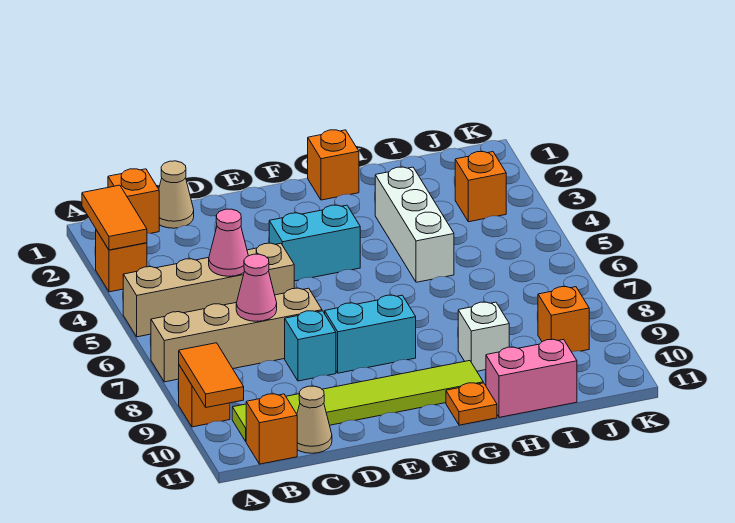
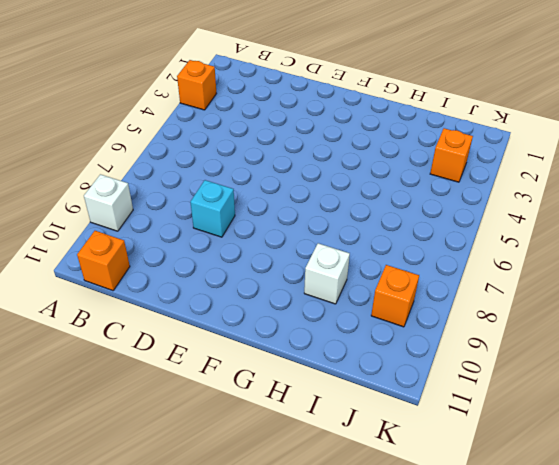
white brick A9 level 1 -> orange brick A9 level 1
none -> tan brick A5:D5 level 1
none -> tan brick A7:D7 level 1
none -> orange brick B1 level 1

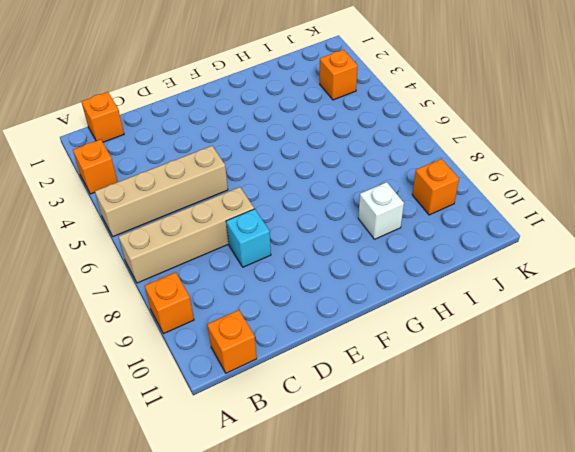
none -> lime tile B10:G10 level 1
none -> tan cone C1 level 1
none -> tan cone C11 level 1

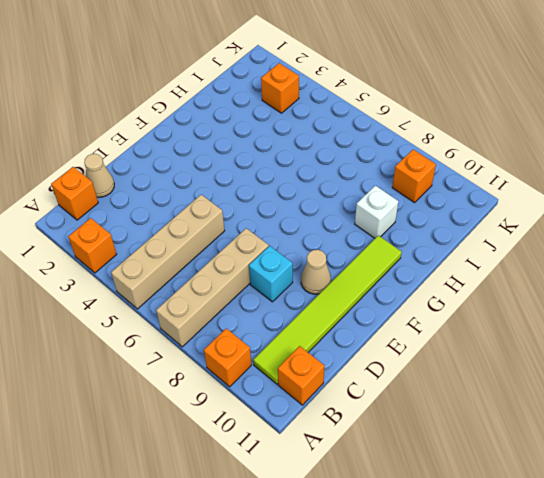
tan cone E9 level 1 -> tan cone C11 level 1
none -> cyan brick E4:F4 level 1
none -> cyan brick E8:F8 level 1
none -> orange brick G1 level 1

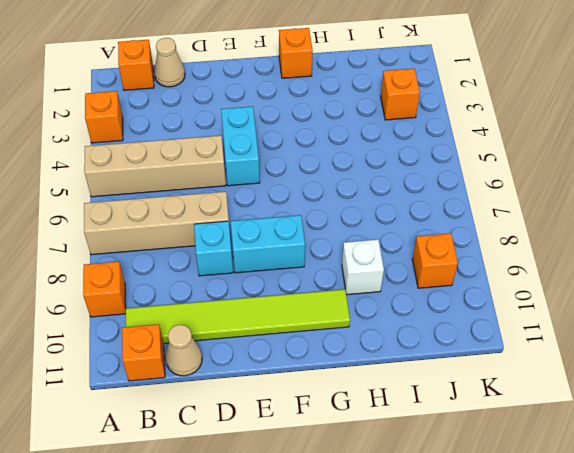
cyan brick E4:E5 level 1 -> cyan brick E4:F4 level 1
none -> orange plate G11 level 1
none -> white brick H3:H5 level 1
none -> pink brick H11:I11 level 1

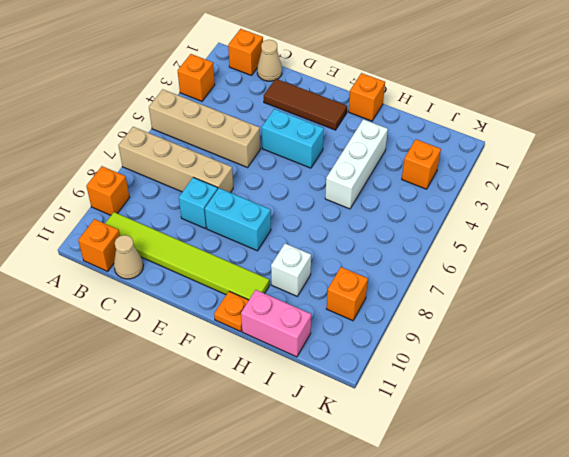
brown tile D2:F2 level 1 -> none
none -> orange tile A2:A3 level 2
none -> orange tile A9:A10 level 2
none -> pink cone C5 level 2

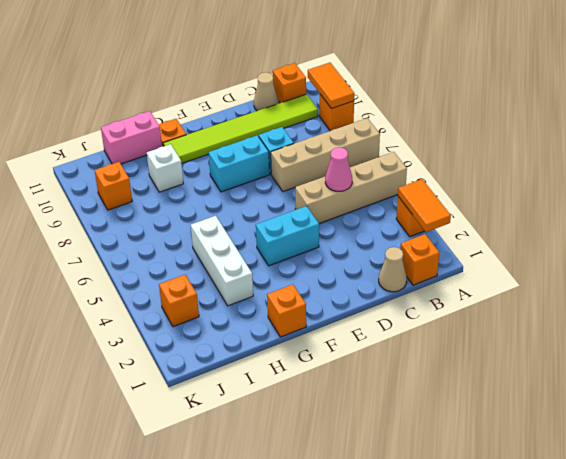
none -> pink cone C7 level 2

